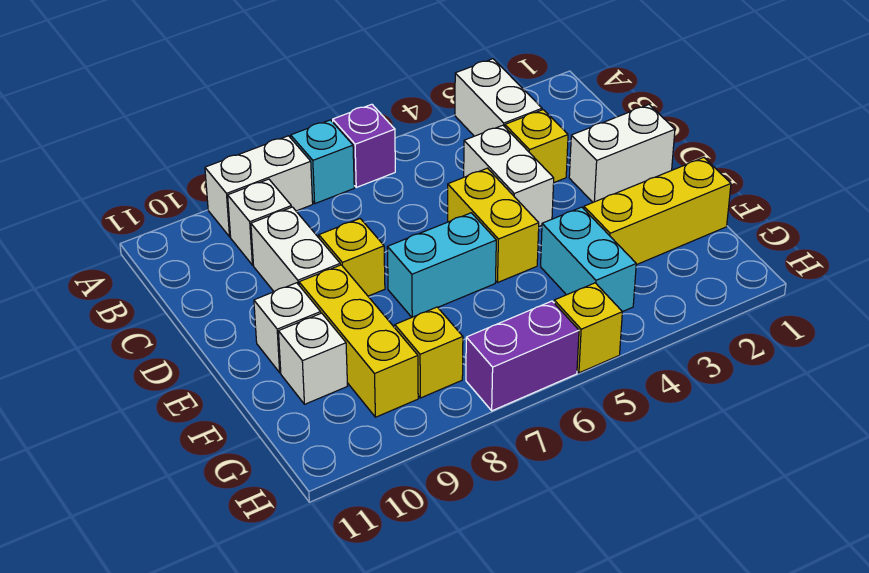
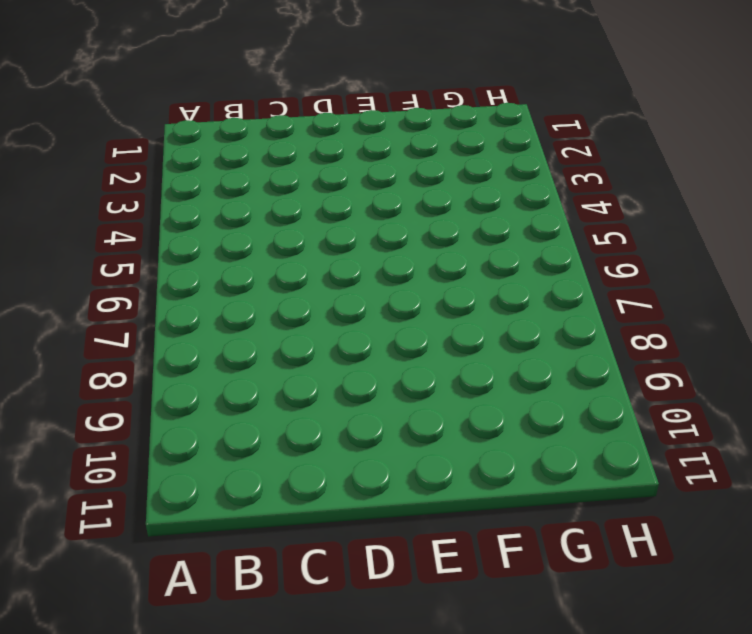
none -> white brick A3:B3 level 1
none -> purple brick A6 level 1
none -> cyan brick A7 level 1

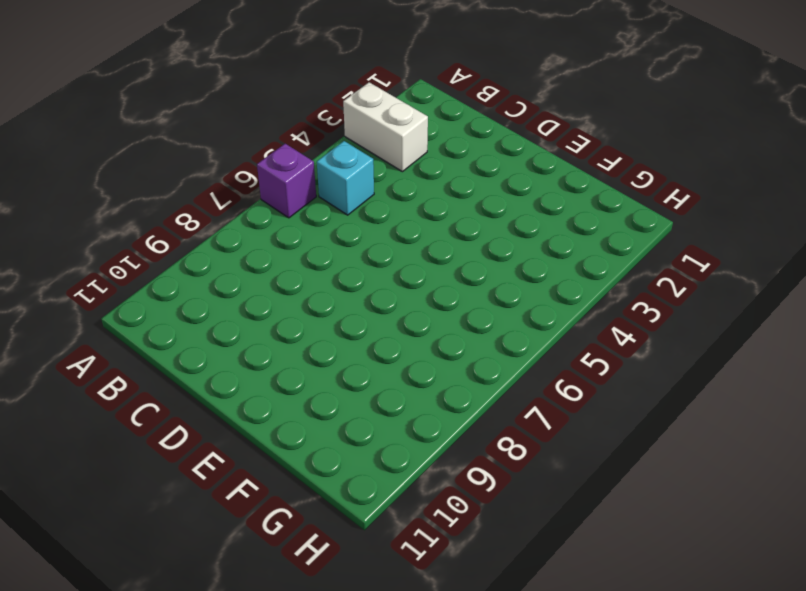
cyan brick B5 level 1 -> cyan brick A7 level 1
none -> white brick A8:A9 level 1
none -> white brick B9 level 1
none -> yellow brick C3 level 1

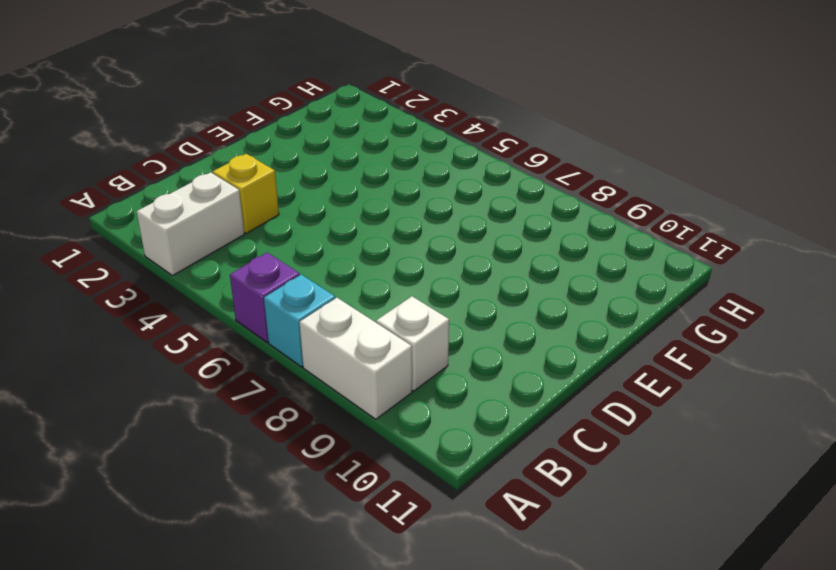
none -> white brick C4:D4 level 1
none -> white brick C9:D9 level 1
none -> white brick D1:D2 level 1

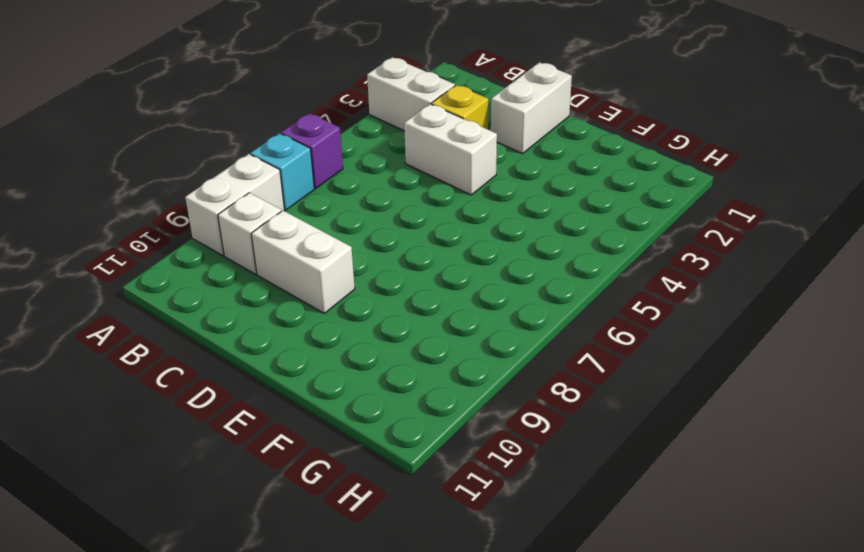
none -> yellow brick D5:E5 level 1
none -> yellow brick D8 level 1
none -> cyan brick E6:E7 level 1

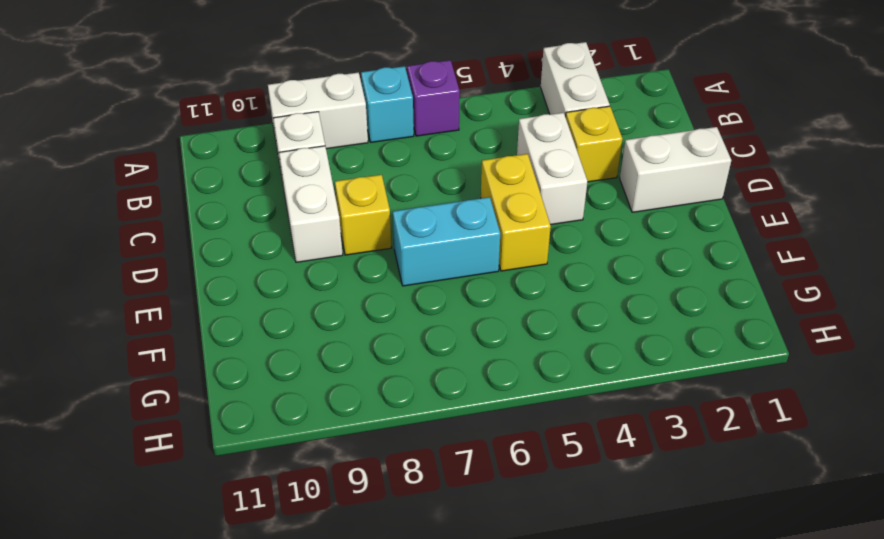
none -> yellow brick E9:G9 level 1
none -> white brick E10 level 1
none -> yellow brick F1:F3 level 1

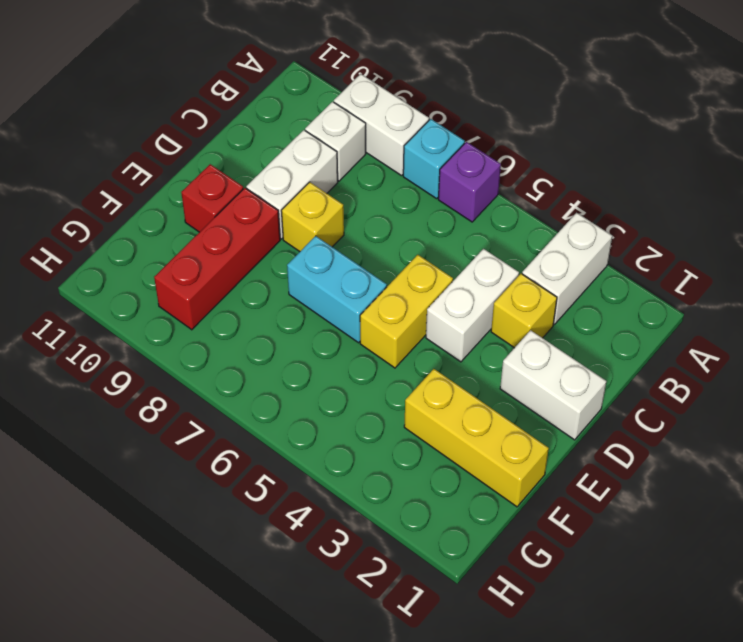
red brick E9:G9 level 1 -> yellow brick E9:G9 level 1
red brick E10 level 1 -> white brick E10 level 1
none -> cyan brick F4:G4 level 1
none -> white brick F10 level 1
none -> yellow brick G8 level 1

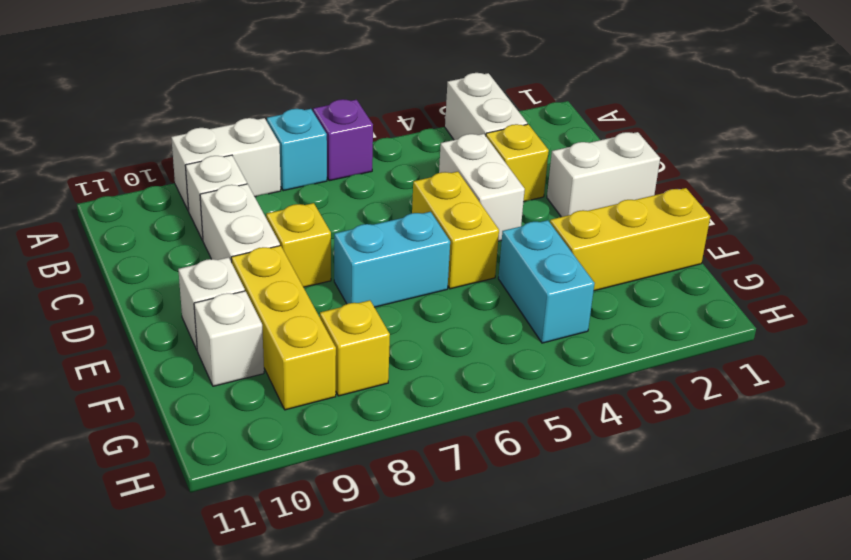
none -> yellow brick H5 level 1
none -> purple brick H6:H7 level 1

